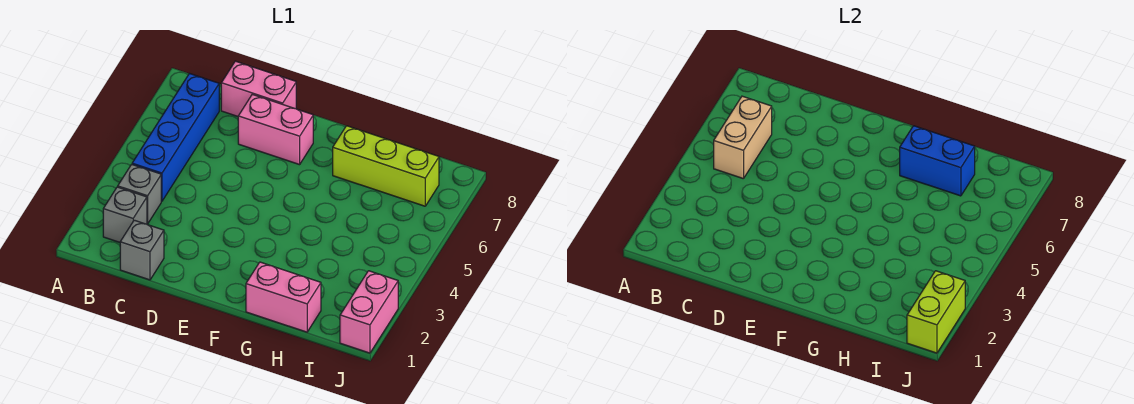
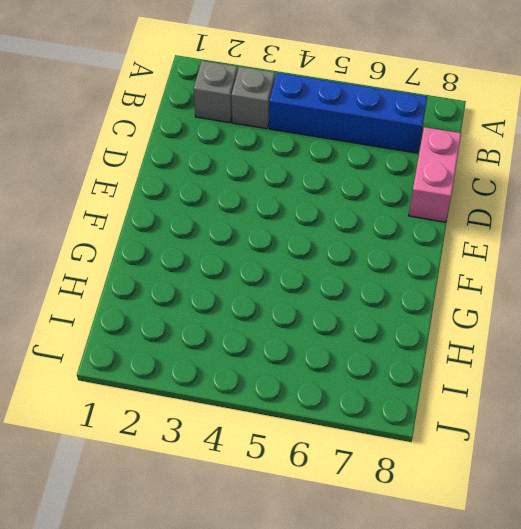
none -> grey brick C1 level 1
none -> pink brick D7:E7 level 1
none -> pink brick G1:H1 level 1

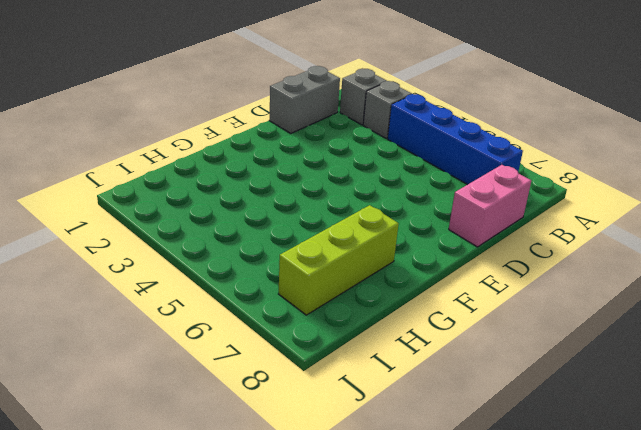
grey brick C1:D1 level 1 -> grey brick C1 level 1
none -> pink brick D7:E7 level 1
none -> pink brick G1:H1 level 1
none -> pink brick J1:J2 level 1

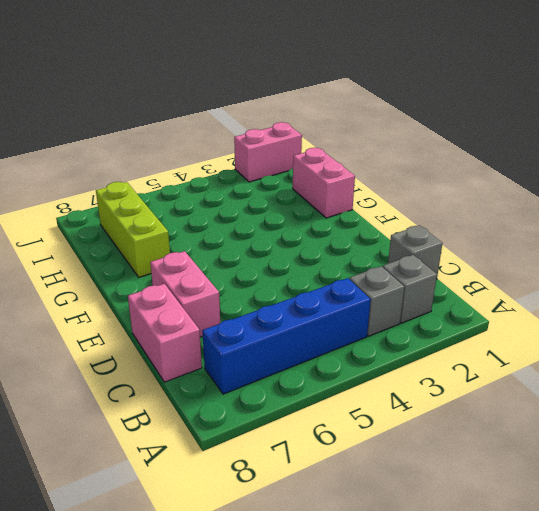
none -> tan brick B5:B6 level 2
none -> blue brick G7:H7 level 2
none -> lime brick J1:J2 level 2

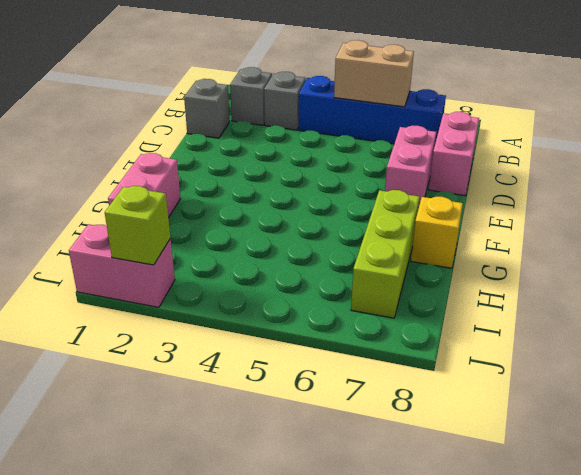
yellow brick G8 level 1 -> none
lime brick J2 level 2 -> lime brick J1:J2 level 2
none -> blue brick G7:H7 level 2

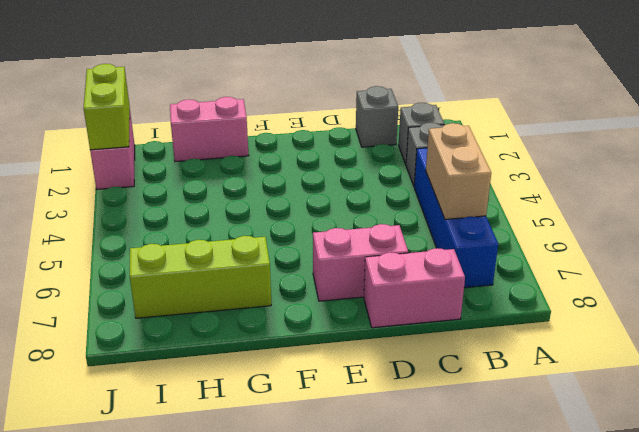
none -> blue brick G7:H7 level 2

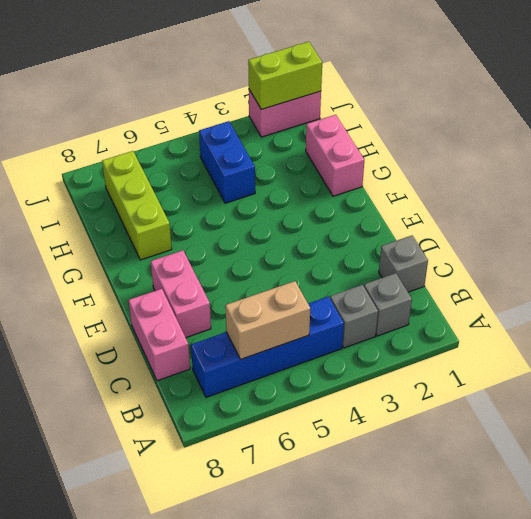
blue brick H4:I4 level 1 -> blue brick G7:H7 level 2

